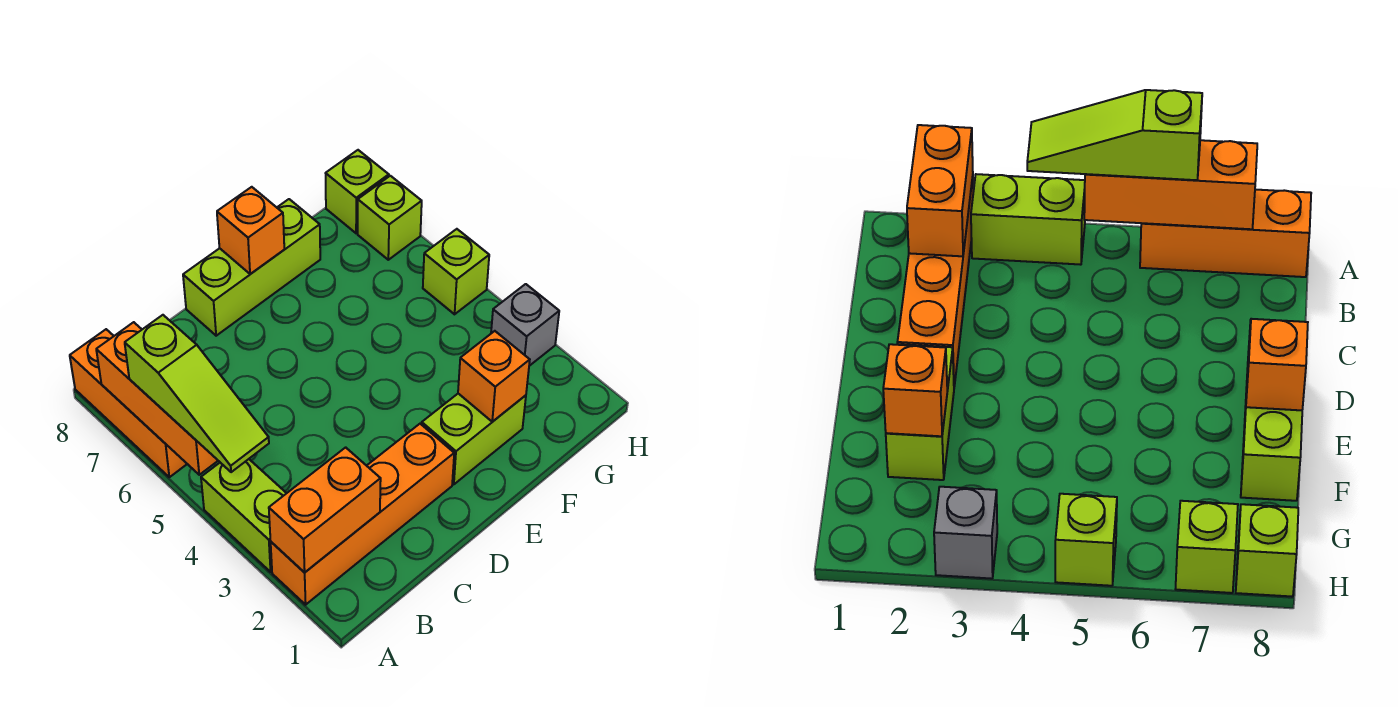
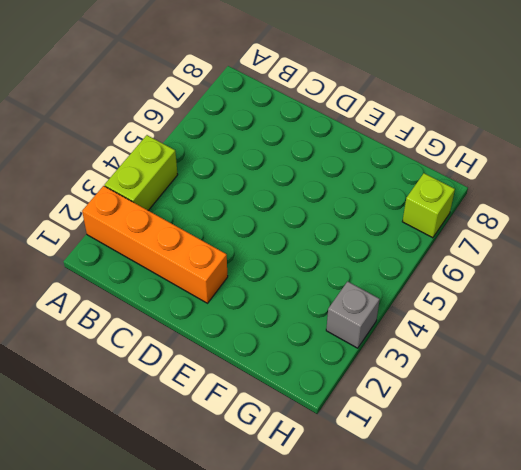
none -> orange brick A6:A8 level 1
none -> lime brick D8:F8 level 1
none -> lime brick E2:F2 level 1

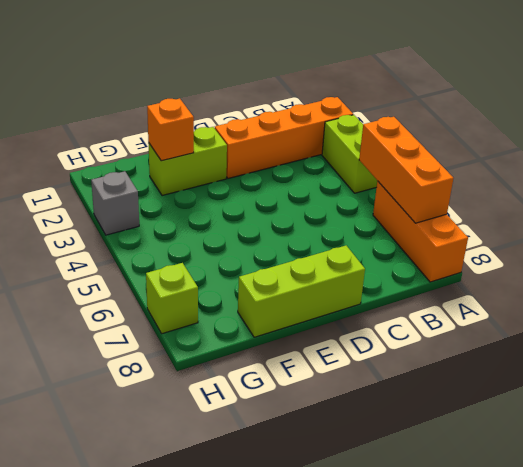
none -> lime brick H5 level 1
none -> lime brick H8 level 1
none -> orange brick A2:B2 level 2

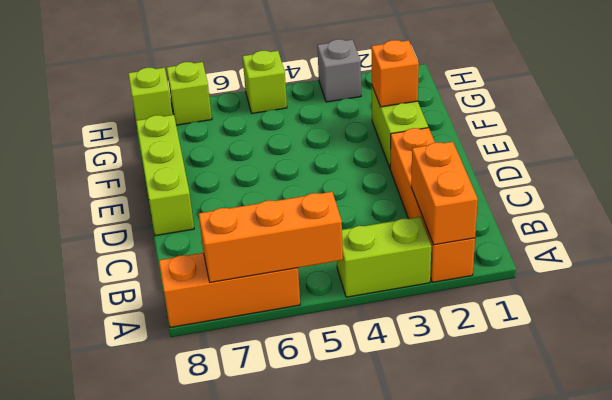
none -> orange brick E8 level 2
none -> lime slope A4:A6 level 3 top 6

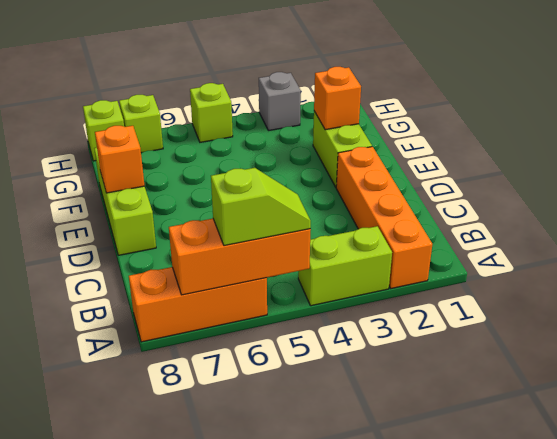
lime slope A5:A6 level 3 top 6 -> lime slope A4:A6 level 3 top 6
none -> orange brick A2:B2 level 2

